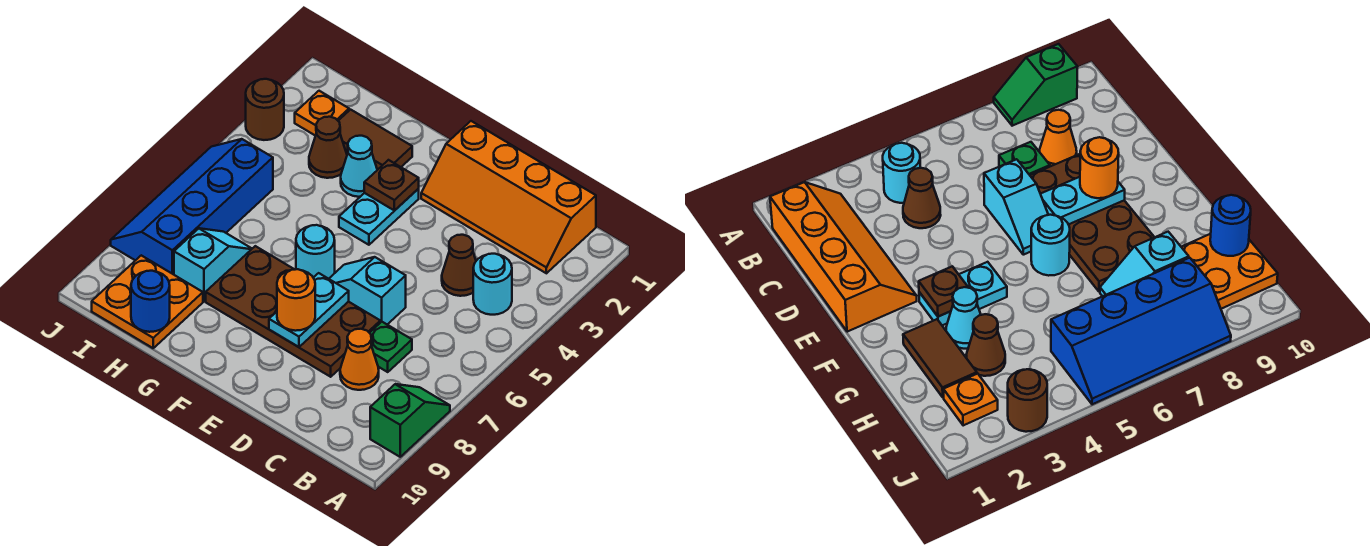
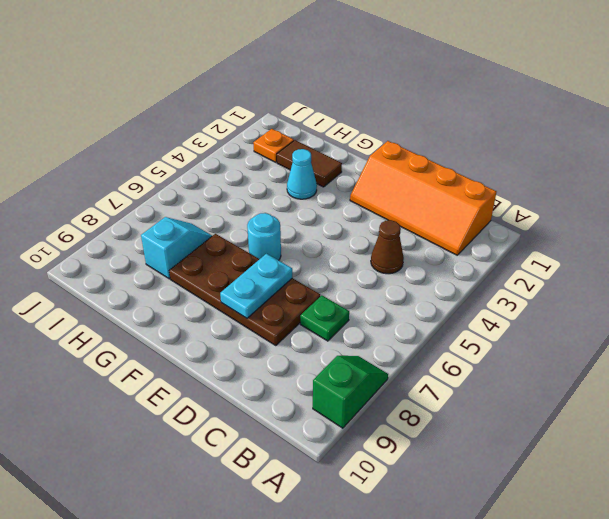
none -> cyan round brick B4 level 1
none -> orange cone C8 level 1
none -> cyan slope D6:E6 level 1 top D

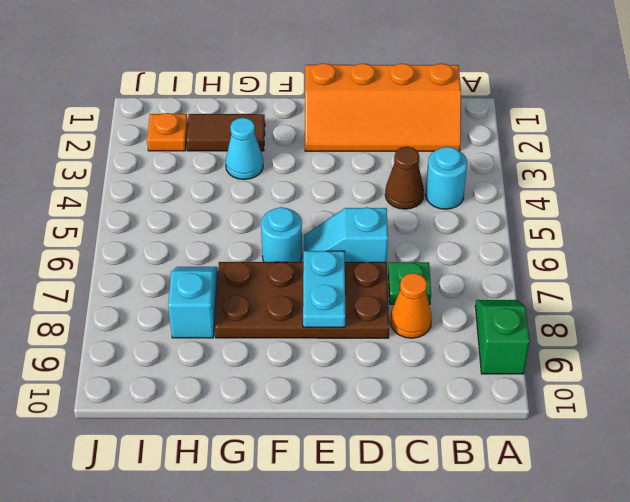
none -> cyan plate F3:F4 level 1
none -> brown cone H3 level 1
none -> orange plate H9:I10 level 1

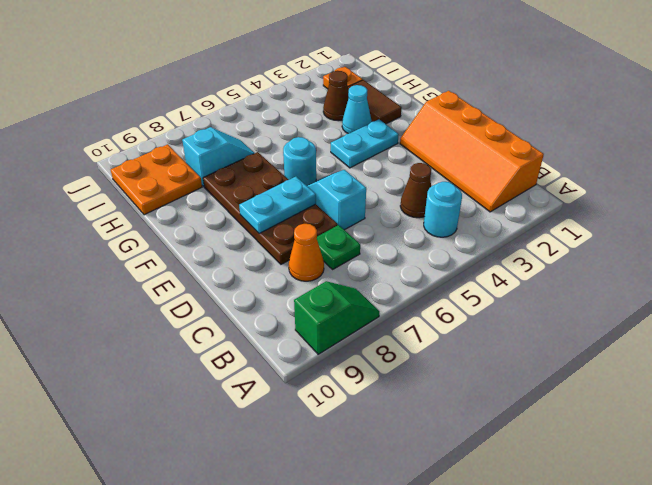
none -> blue slope I5:J8 level 1 top I
none -> brown round brick J3 level 1
none -> brown plate F3 level 2

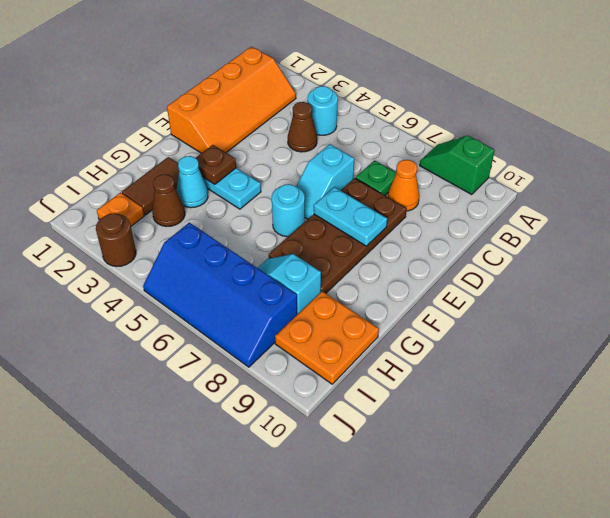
none -> blue round brick H10 level 2
none -> orange round brick E8 level 3

